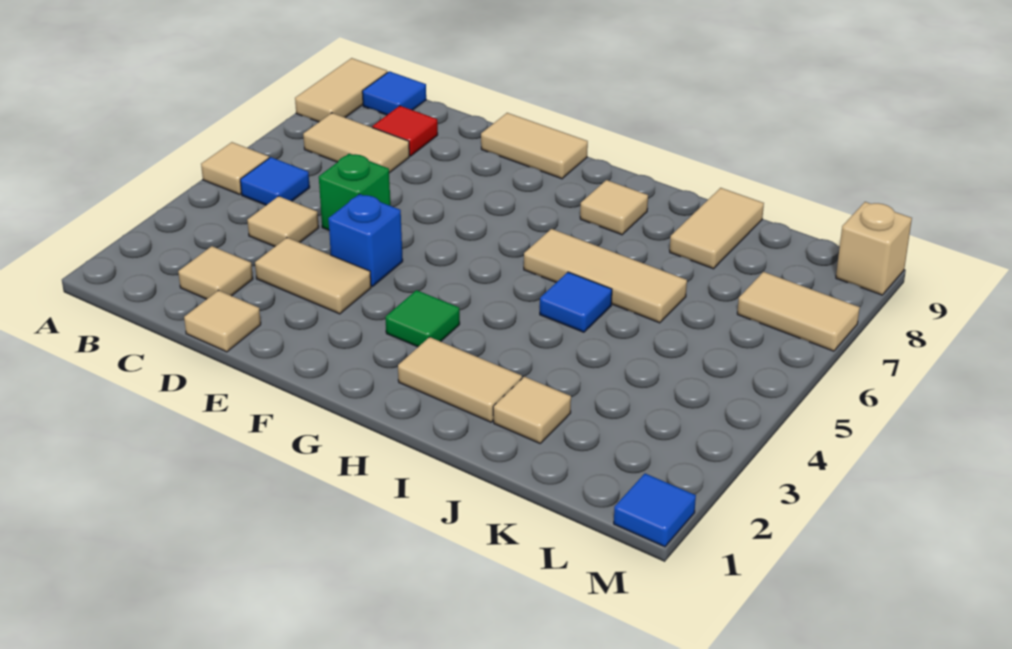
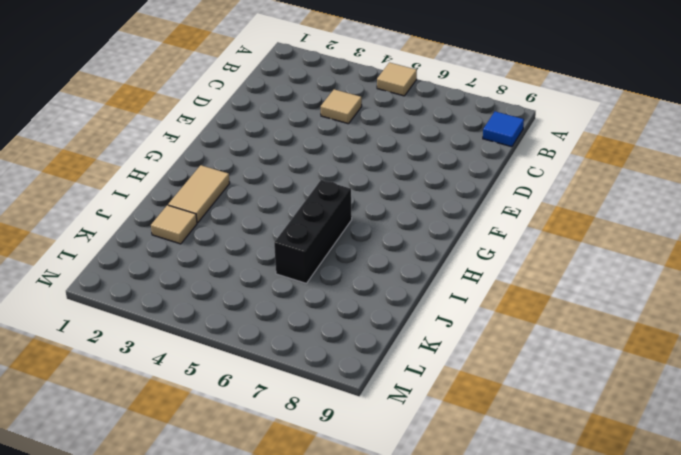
black brick H6:J6 level 1 -> tan tile H6:J6 level 1
none -> tan tile A8:A9 level 1
none -> blue tile B5 level 1
none -> tan tile B7:C7 level 1

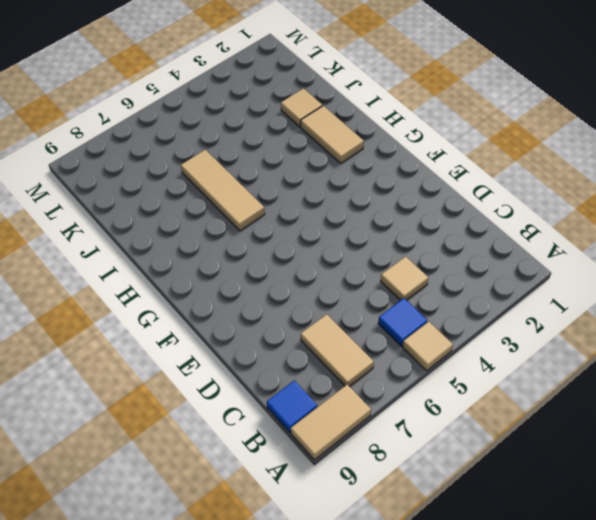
none -> tan tile C2 level 1
none -> red tile C8 level 1
none -> tan tile D1 level 1

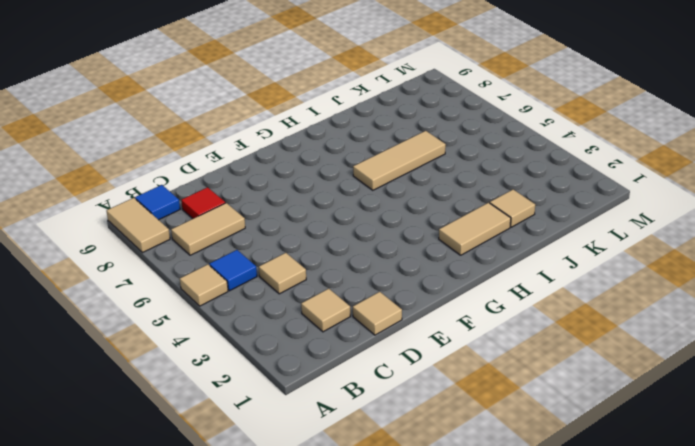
none -> tan tile D3:E3 level 1
none -> green brick D5 level 1
none -> blue brick E4 level 1

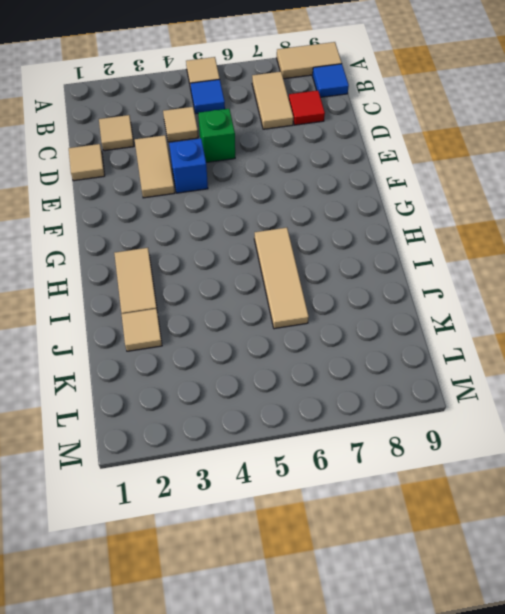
none -> tan tile E9:F9 level 1
none -> green tile G3 level 1
none -> tan tile H8 level 1

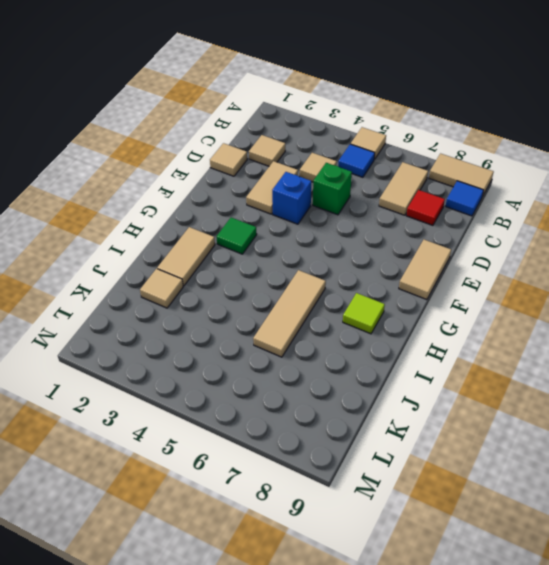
lime tile H8 level 1 -> tan tile H8 level 1
none -> blue tile I5 level 1
none -> tan tile J8:J9 level 1
none -> tan tile L7:M7 level 1

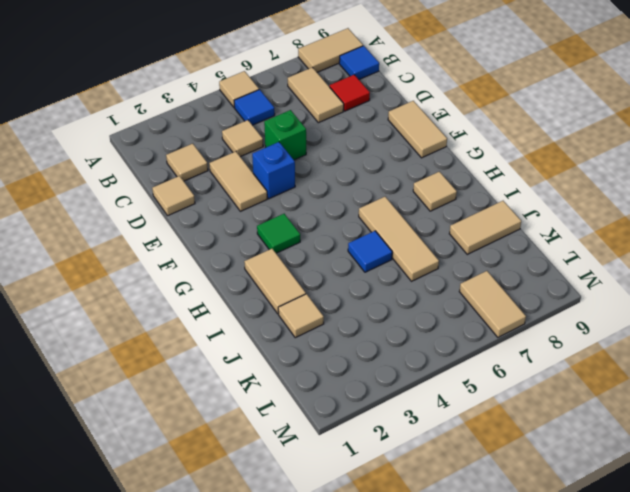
none -> blue tile M1 level 1
none -> tan brick M9 level 1

